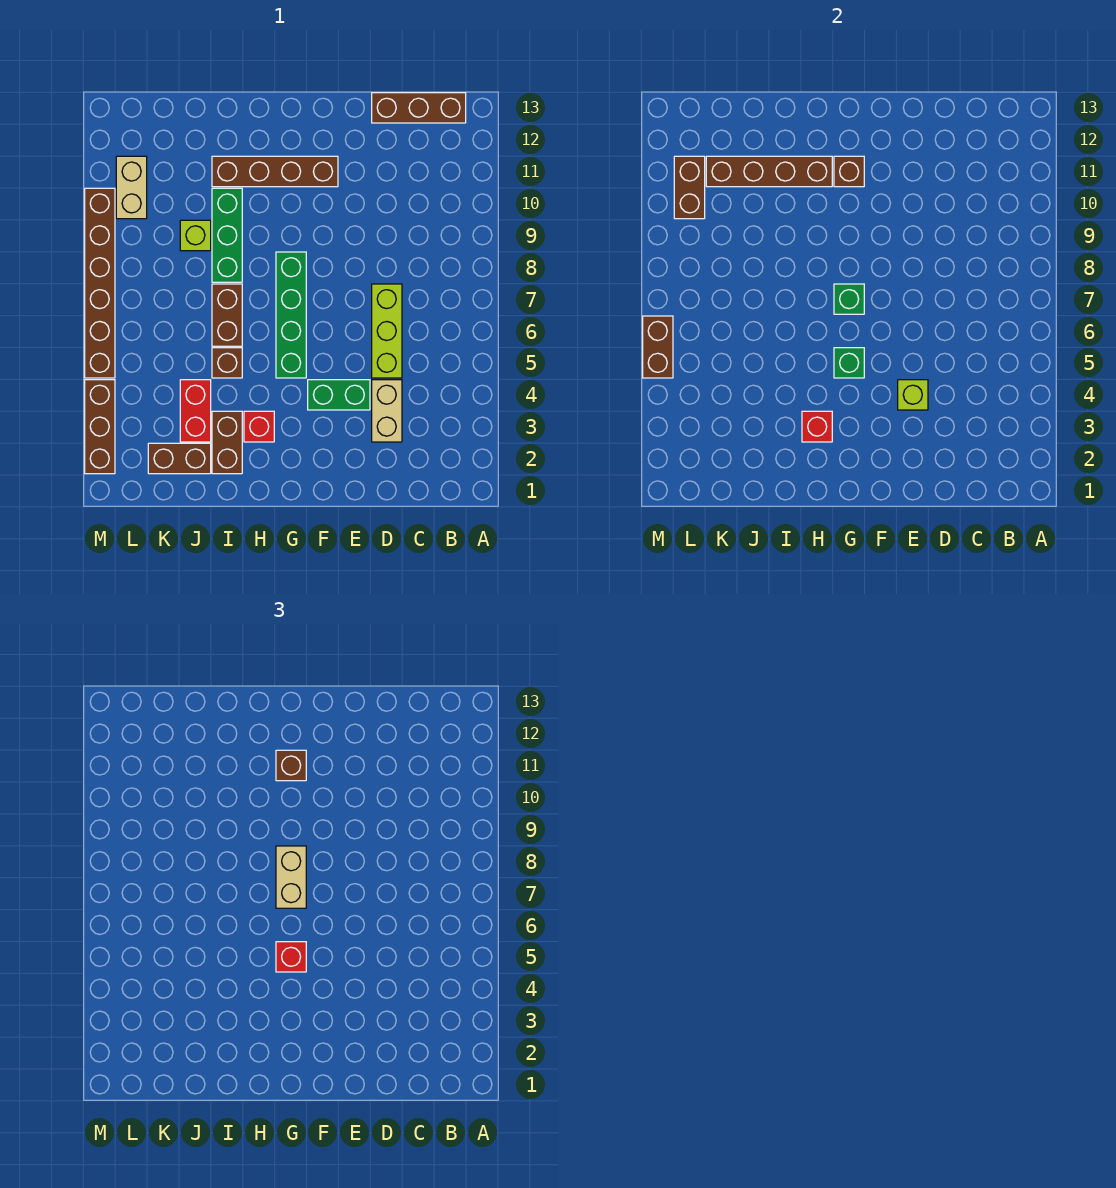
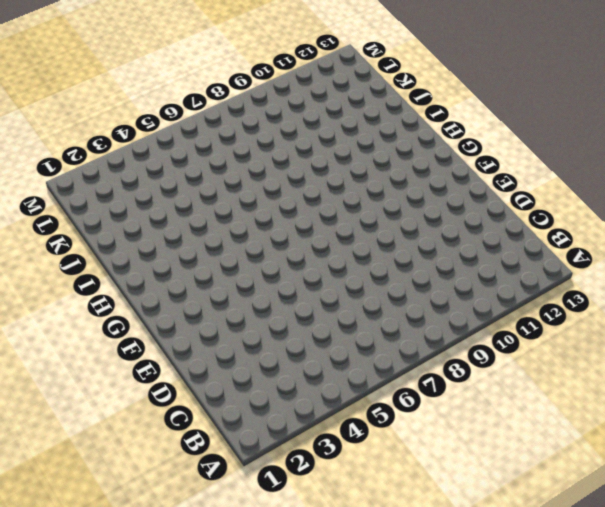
none -> brown brick B13:D13 level 1
none -> tan brick D3:D4 level 1
none -> lime brick D5:D7 level 1

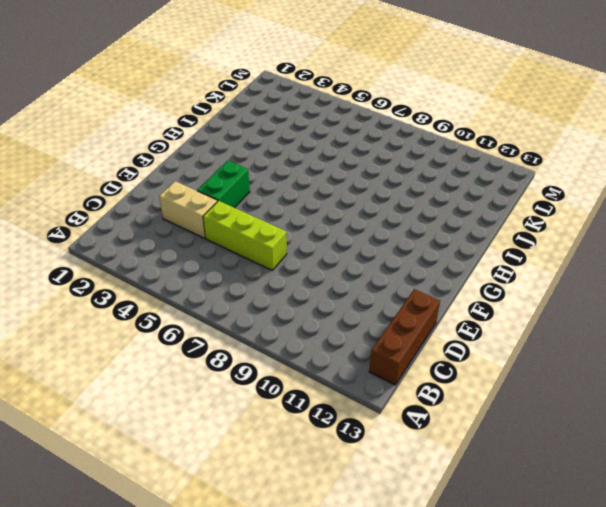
none -> brown brick F11:I11 level 1
none -> green brick G5:G8 level 1
none -> red brick H3 level 1

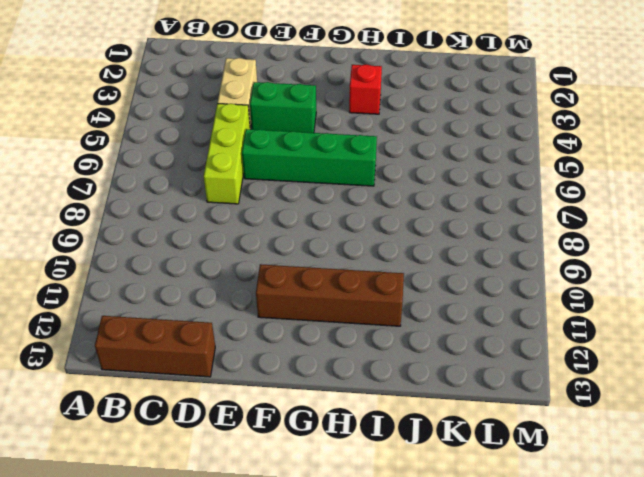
green brick E6:H6 level 1 -> green brick G5:G8 level 1
none -> brown brick I2:I3 level 1
none -> brown brick I5 level 1
none -> brown brick I6:I7 level 1

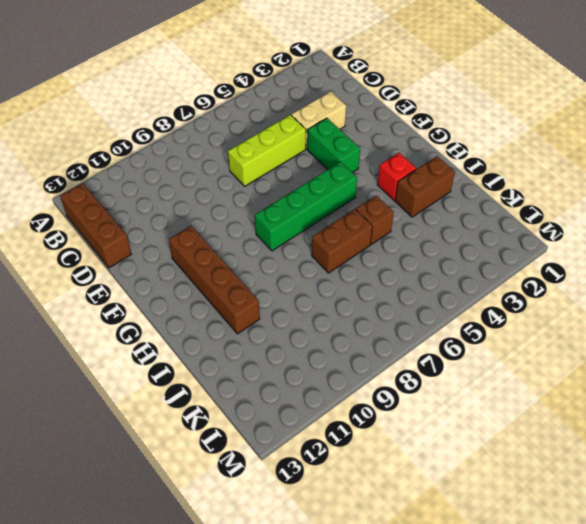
none -> green brick I8:I10 level 1
none -> brown brick J2:K2 level 1
none -> red brick J3:J4 level 1

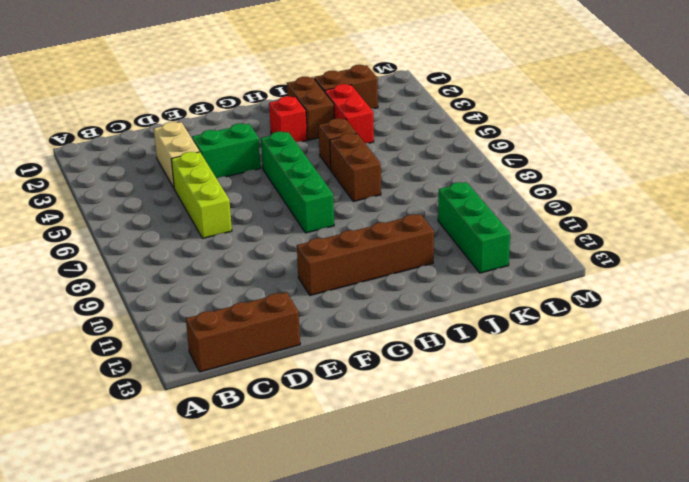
green brick K10:K12 level 1 -> green brick I8:I10 level 1
none -> lime brick J9 level 1
none -> tan brick L10:L11 level 1
none -> brown brick M2:M4 level 1

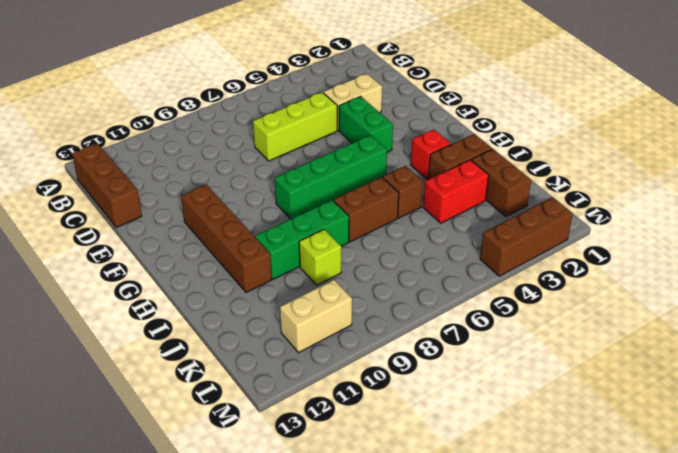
none -> brown brick M5:M10 level 1
none -> lime brick E4 level 2
none -> green brick G5 level 2

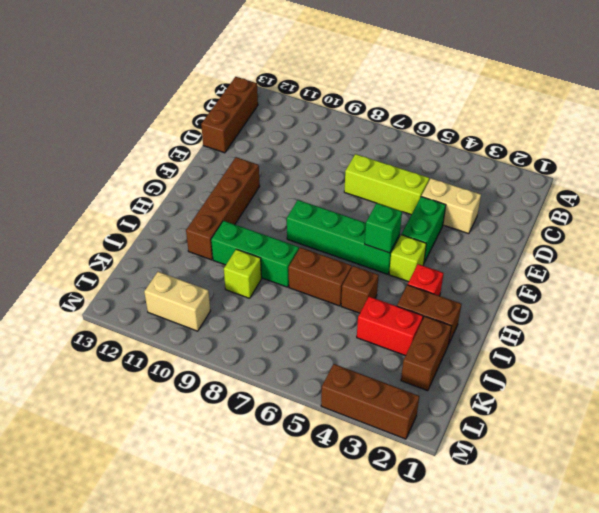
lime brick G4 level 1 -> lime brick E4 level 2
none -> brown brick M5:M10 level 1
none -> green brick G7 level 2
none -> brown brick G11 level 2

